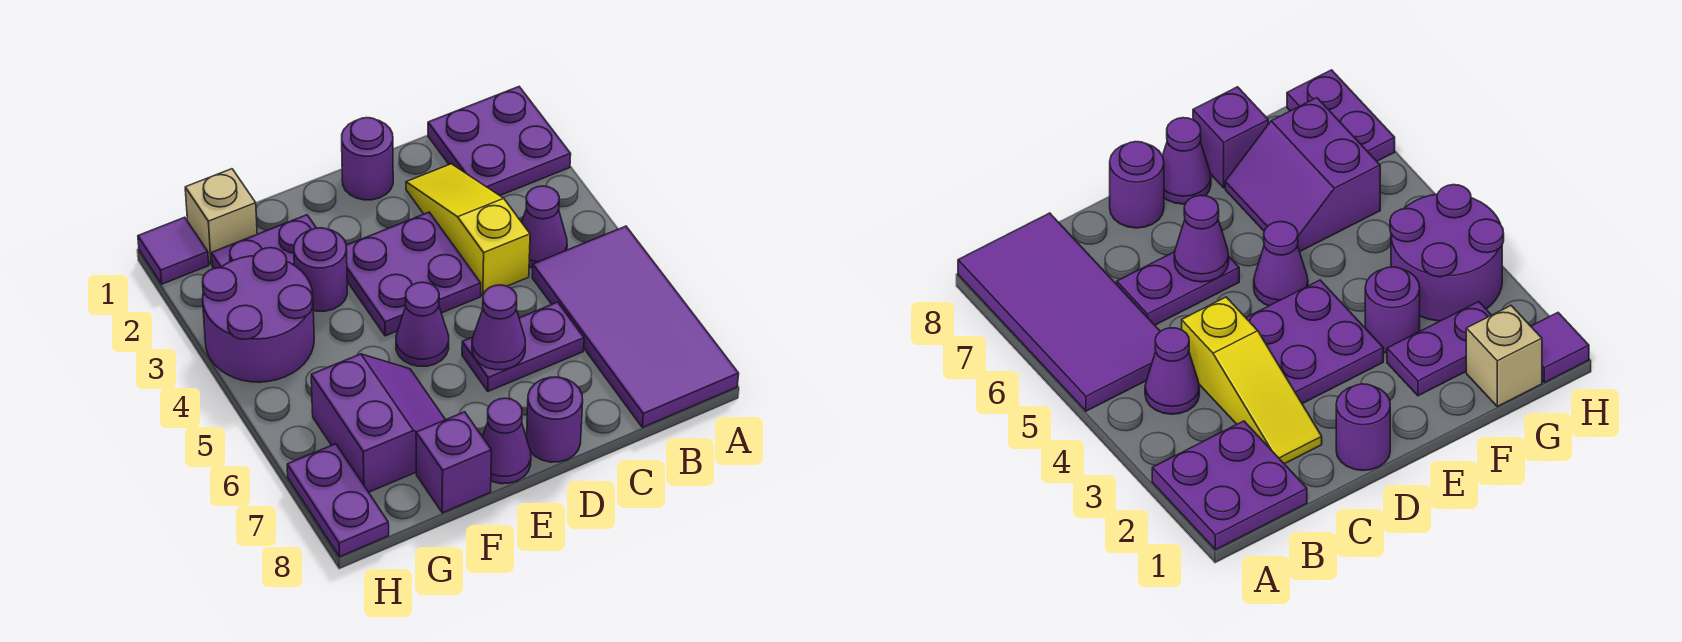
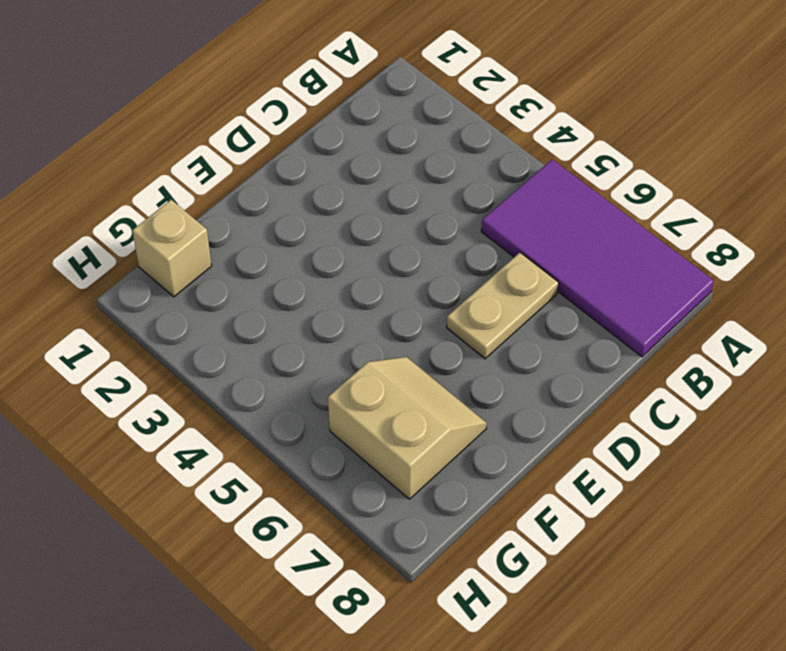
tan plate C6:D6 level 1 -> purple plate C6:D6 level 1
tan slope F6:G7 level 1 top G -> purple slope F6:G7 level 1 top G
none -> purple plate A1:B2 level 1
none -> purple cone B4 level 1
none -> yellow slope C2:C4 level 1 top 4

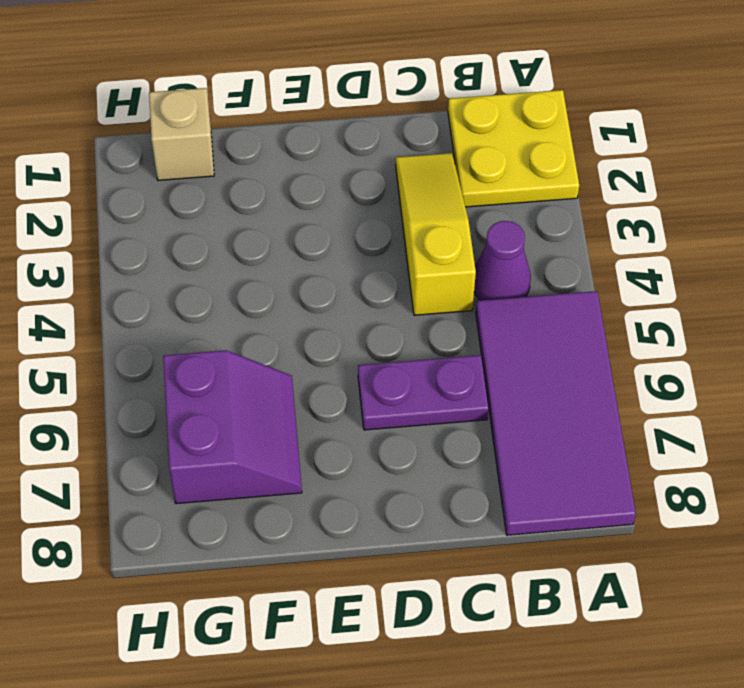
yellow plate A1:B2 level 1 -> purple plate A1:B2 level 1
none -> purple round brick D1 level 1
none -> purple plate D3:E4 level 1
none -> purple round brick D8 level 1

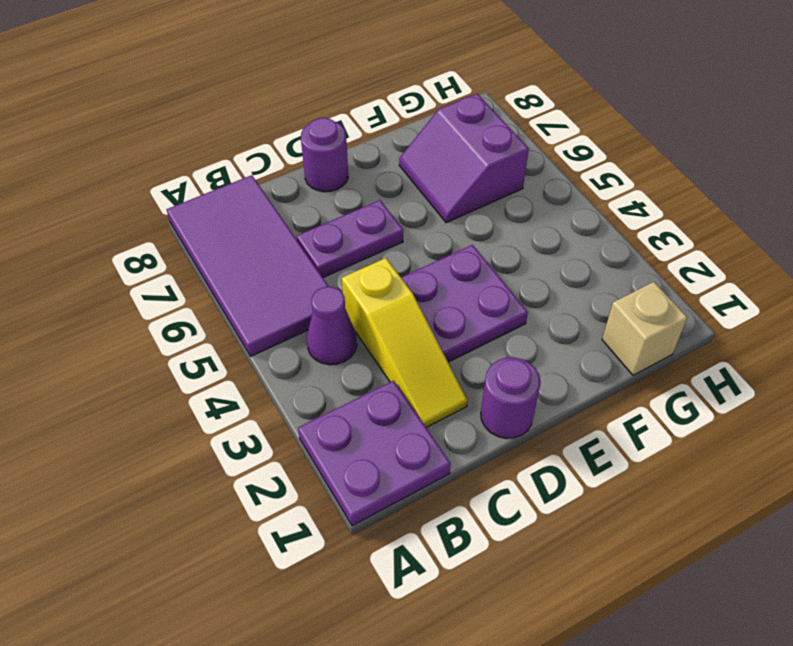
none -> purple cone E5 level 1
none -> purple cone E8 level 1
none -> purple plate F2:G2 level 1

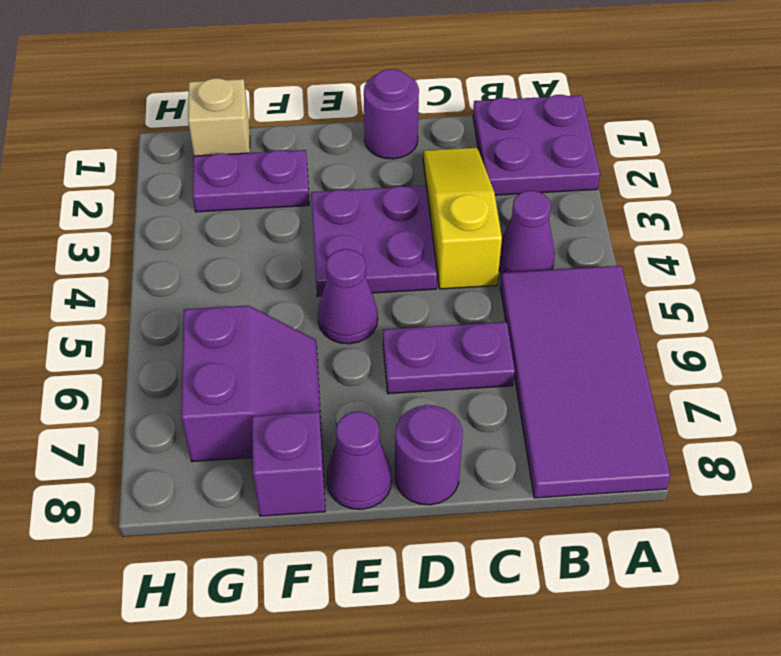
none -> purple round brick F3 level 1
none -> purple round brick G3:H4 level 1
none -> purple tile H1 level 1

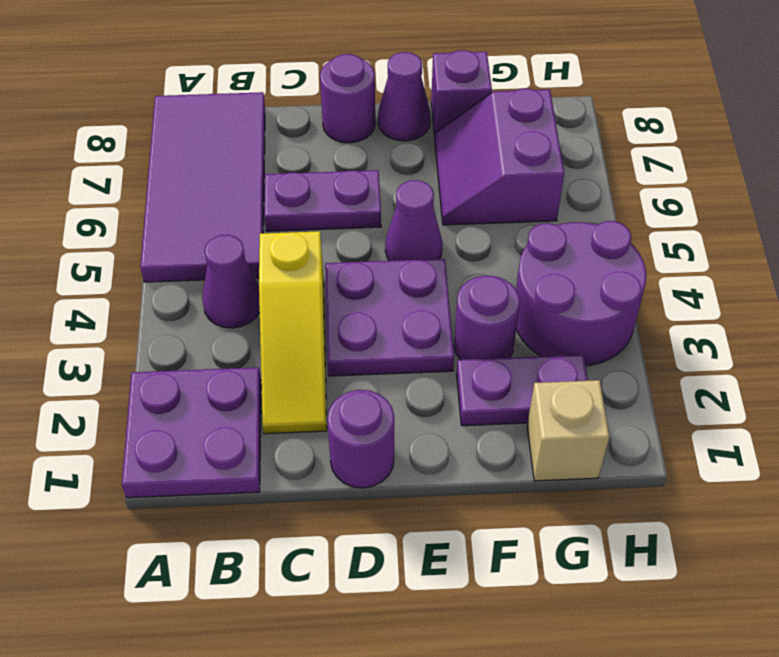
none -> purple tile H1 level 1
none -> purple plate H7:H8 level 1
none -> purple cone D6 level 2

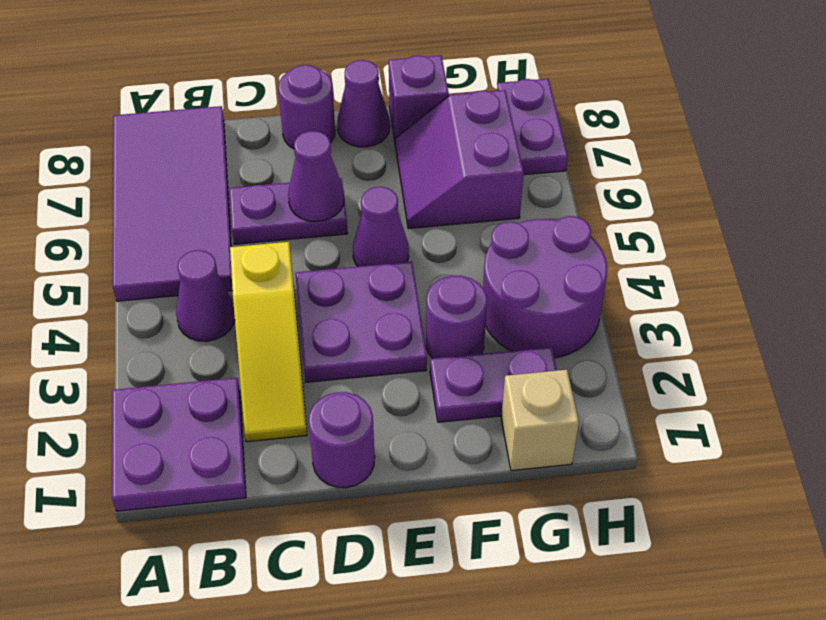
none -> purple tile H1 level 1

